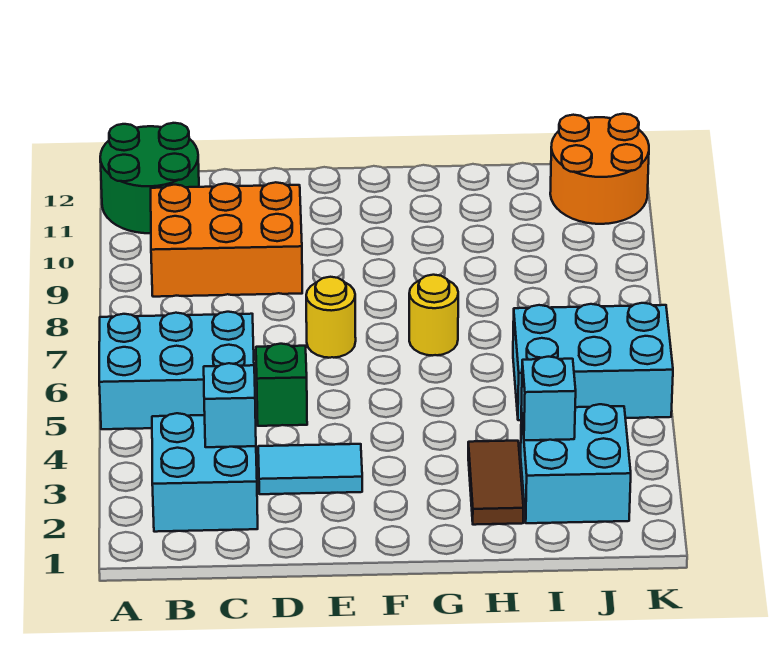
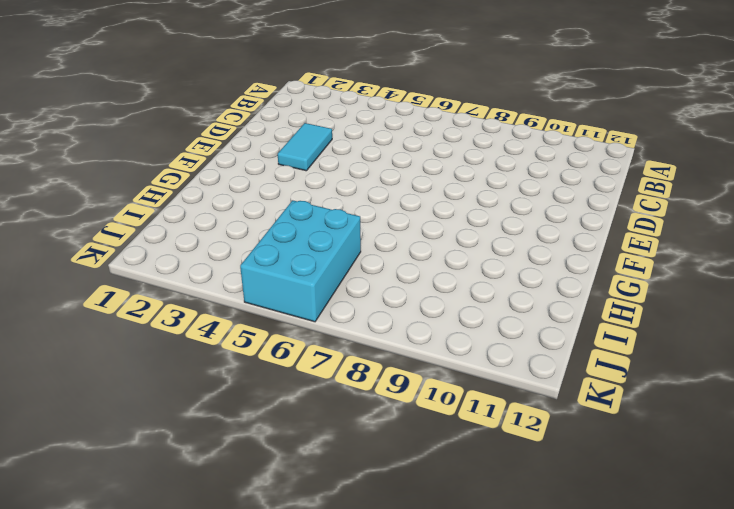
none -> cyan brick A5:C6 level 1
none -> green round brick A11:B12 level 1
none -> cyan brick B2:C3 level 1

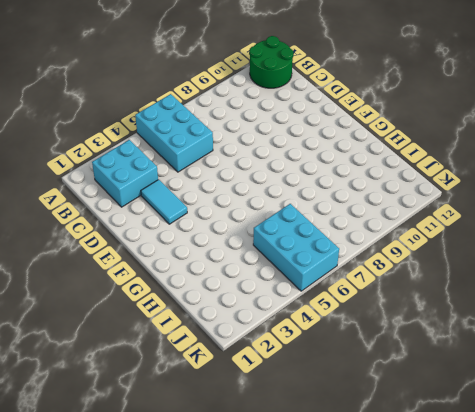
none -> orange brick B9:D10 level 1
none -> green brick D5 level 1
none -> yellow round brick E7 level 1

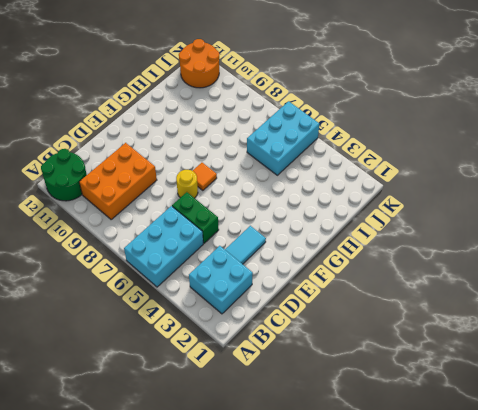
green brick D5:D6 level 1 -> green brick D5 level 1
orange tile F7 level 1 -> none
none -> yellow round brick G7 level 1
none -> brown tile H2:H3 level 1
none -> cyan brick I2:J3 level 1

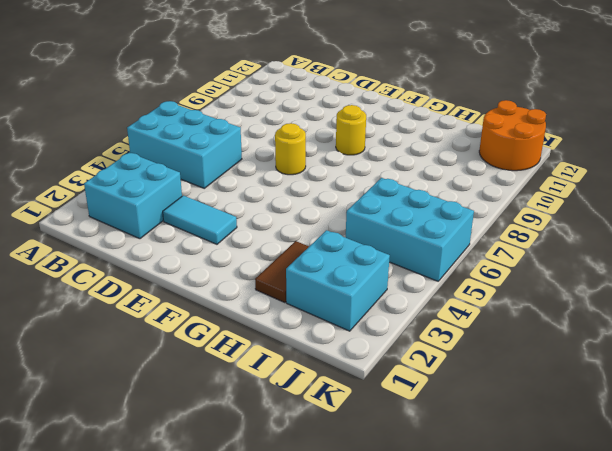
yellow round brick F9 level 1 -> yellow round brick G7 level 1
none -> green round brick A11:B12 level 1
none -> orange brick B9:D10 level 1
none -> green brick D5 level 1

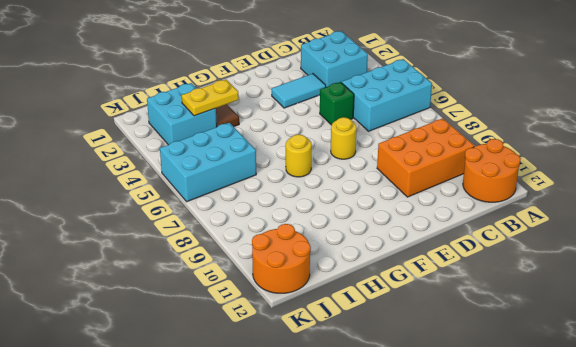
orange round brick A11:B12 level 1 -> green round brick A11:B12 level 1
yellow plate H3:I3 level 2 -> cyan brick I3 level 2
none -> cyan brick C3 level 2

